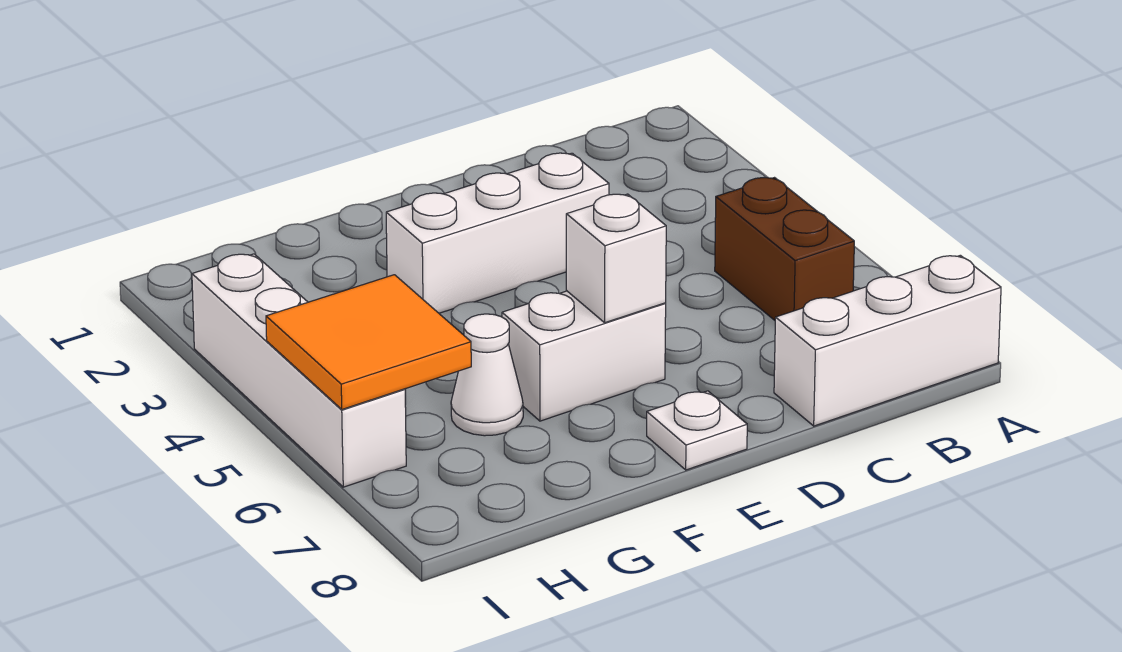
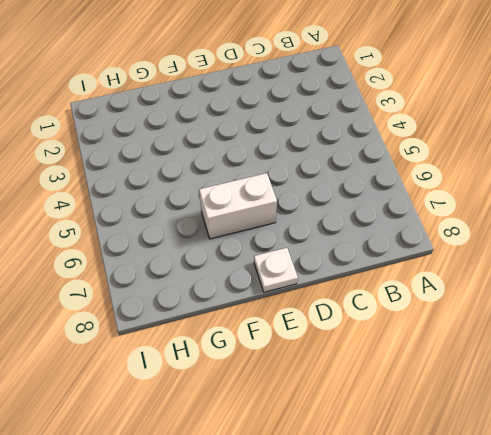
none -> white brick A8:C8 level 1
none -> brown brick B5:B6 level 1

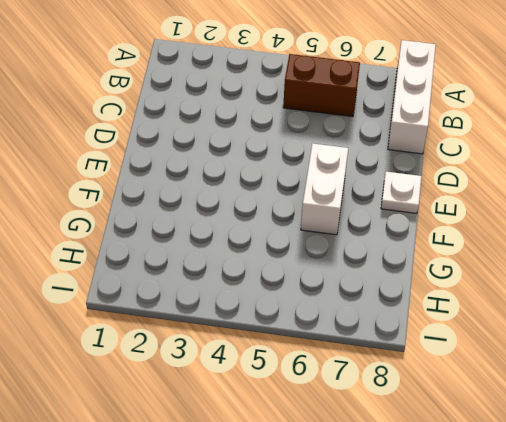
none -> white brick D3:F3 level 1
none -> white cone G6 level 1

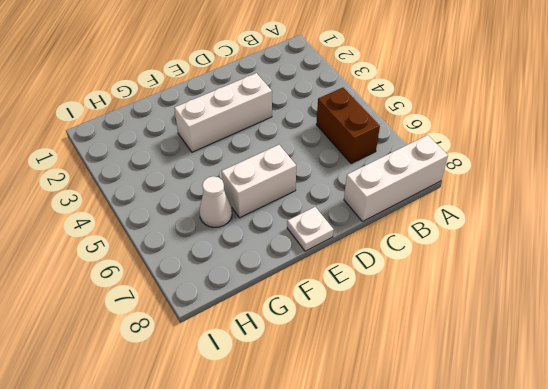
none -> white brick I3:I6 level 1
none -> white brick E6 level 2

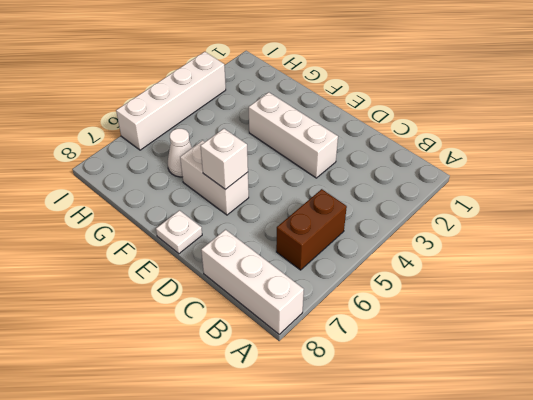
none -> orange tile H5:I6 level 2

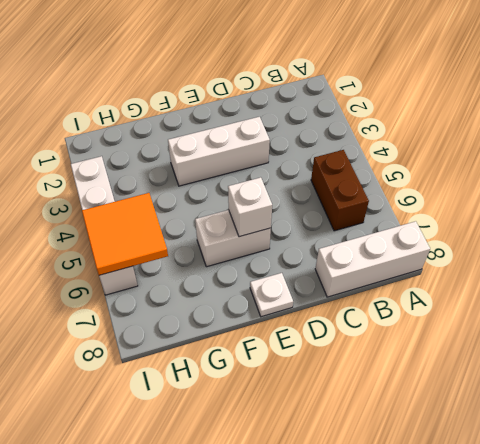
none -> white cone G6 level 1

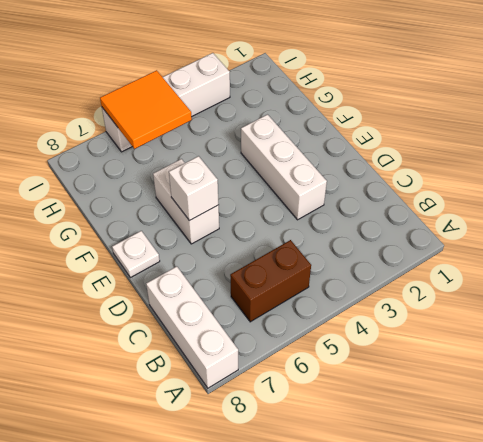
none -> white cone G6 level 1

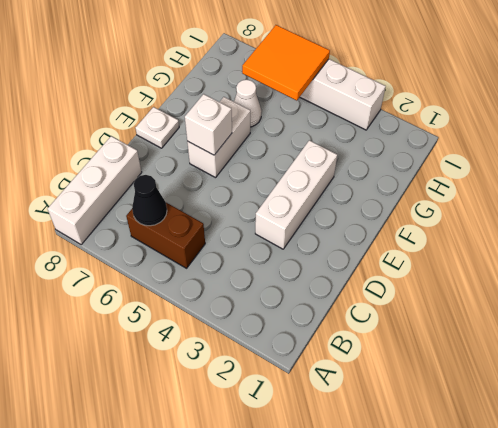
black cone B6 level 2 -> none

